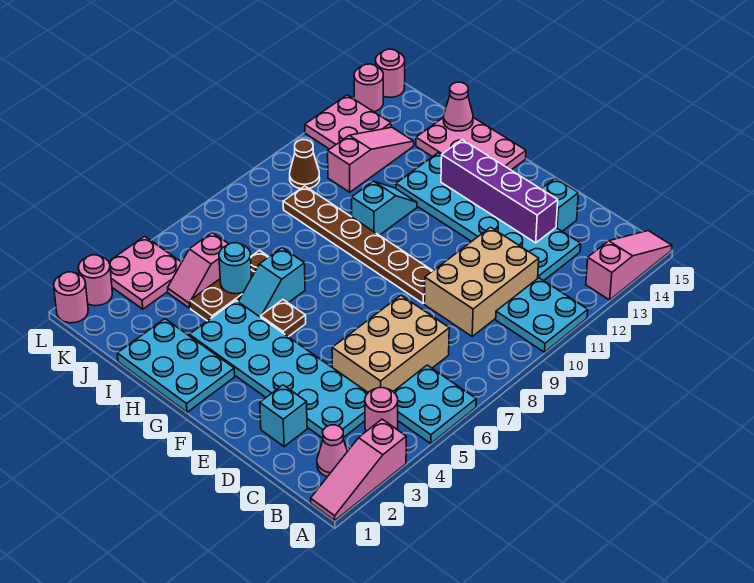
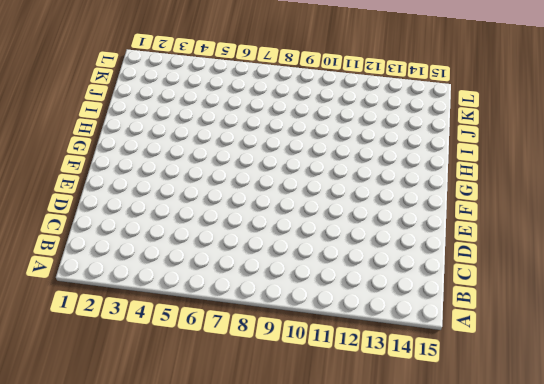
none -> pink slope A1:A3 level 1 top 3
none -> cyan plate A5:B6 level 1
none -> cyan plate A10:B11 level 1
none -> pink slope A13:A15 level 1 top 13

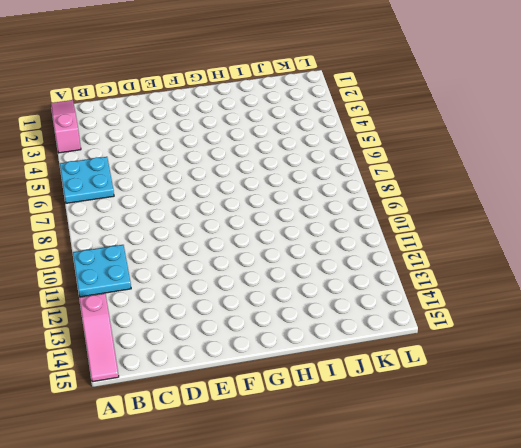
none -> pink cone B2 level 1
none -> pink round brick B4 level 1
none -> cyan plate C3:H4 level 1
none -> tan brick C5:D7 level 1

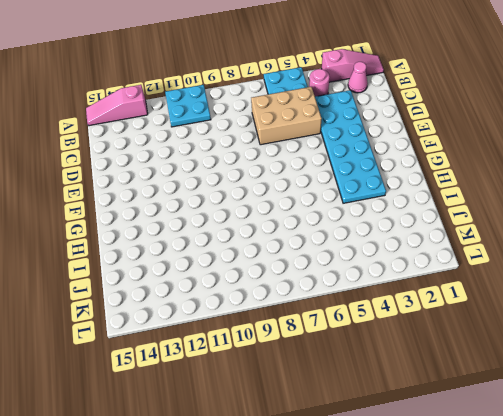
none -> tan brick C9:D11 level 1
none -> cyan plate C12:H13 level 1
none -> cyan brick D2 level 1
none -> cyan brick D14 level 1

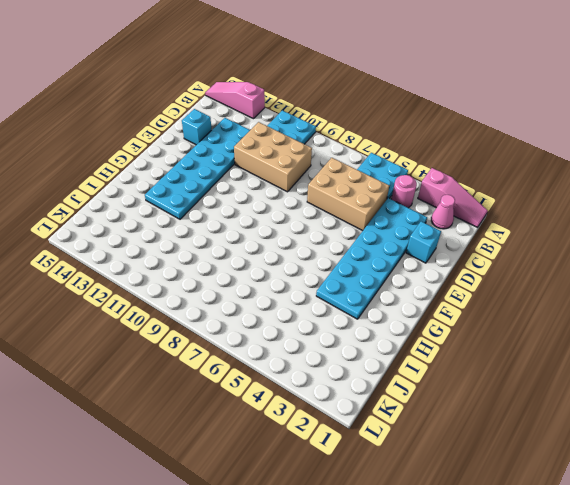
none -> brown plate E9:J9 level 1
none -> cyan plate G1:I2 level 1
none -> brown plate G5 level 1
none -> pink plate G14:I15 level 1

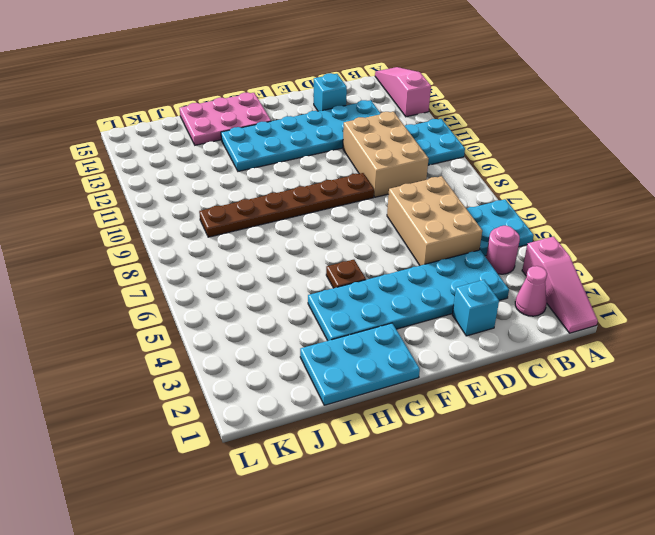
none -> cyan slope H5:H6 level 1 top 6
none -> cyan slope H10:H11 level 1 top 10
none -> brown plate I4:I6 level 1
none -> pink slope J4:J5 level 1 top 5

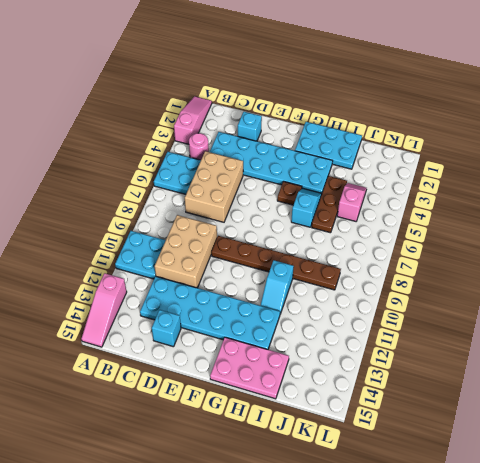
none -> pink cone B2 level 1
none -> pink slope J11:J13 level 1 top 11
none -> pink plate K3:L4 level 1
none -> brown cone K10 level 1

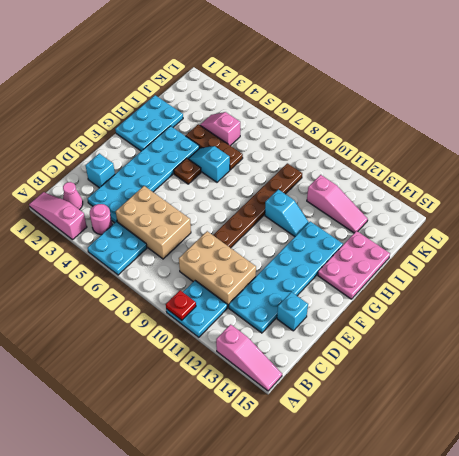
red plate A10 level 2 -> none
none -> pink plate K3:L4 level 1
none -> brown cone K10 level 1
none -> pink plate K12:L13 level 1
none -> pink round brick L1 level 1

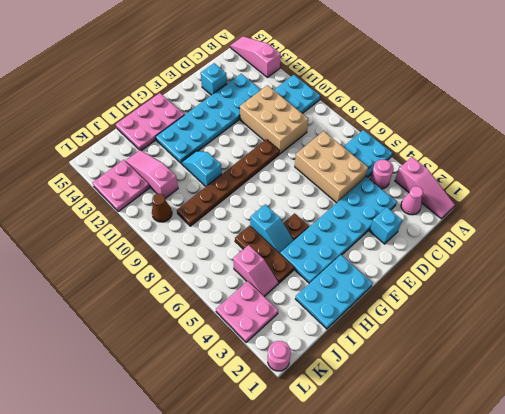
none -> pink round brick L2 level 1
none -> pink round brick L14 level 1
none -> pink round brick L15 level 1
none -> purple brick D13:G13 level 2

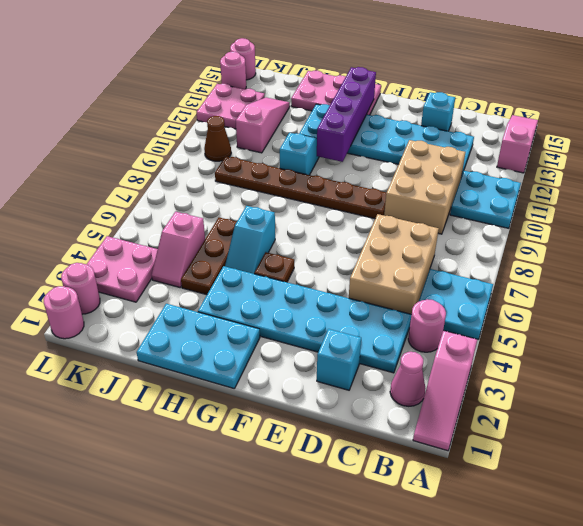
purple brick G11:G14 level 2 -> purple brick D13:G13 level 2
none -> cyan round brick I5 level 2
none -> pink cone I15 level 2

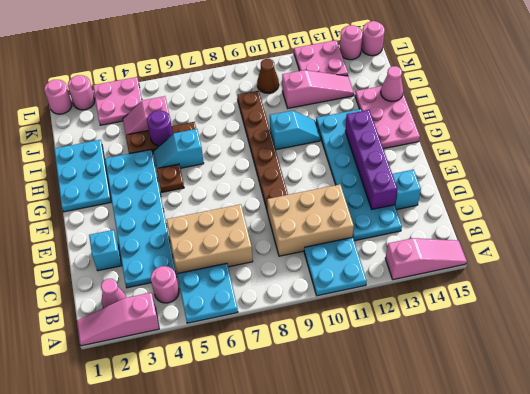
purple round brick I5 level 2 -> cyan round brick I5 level 2

